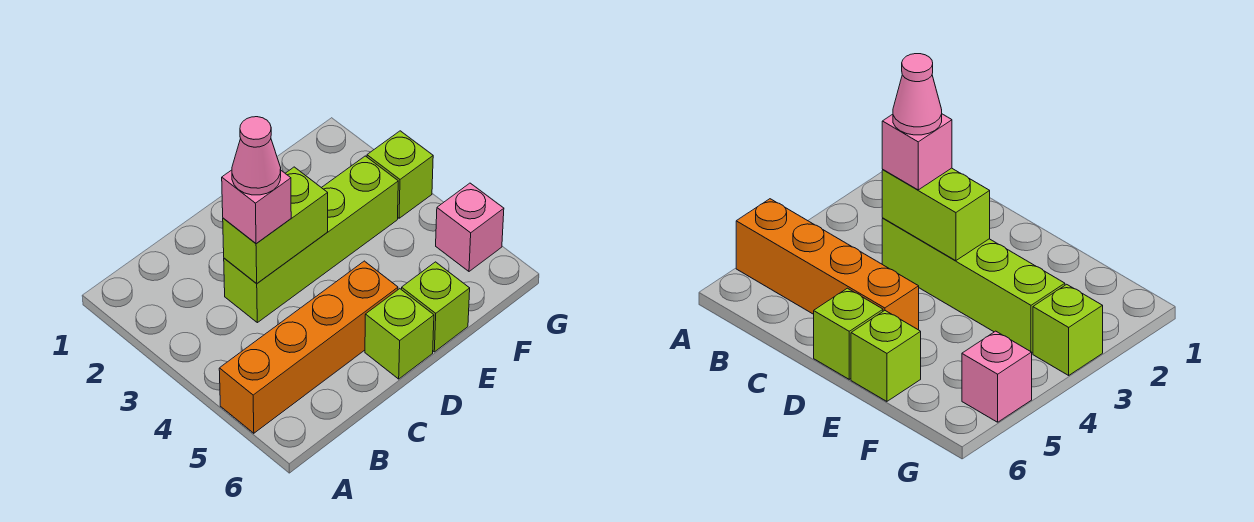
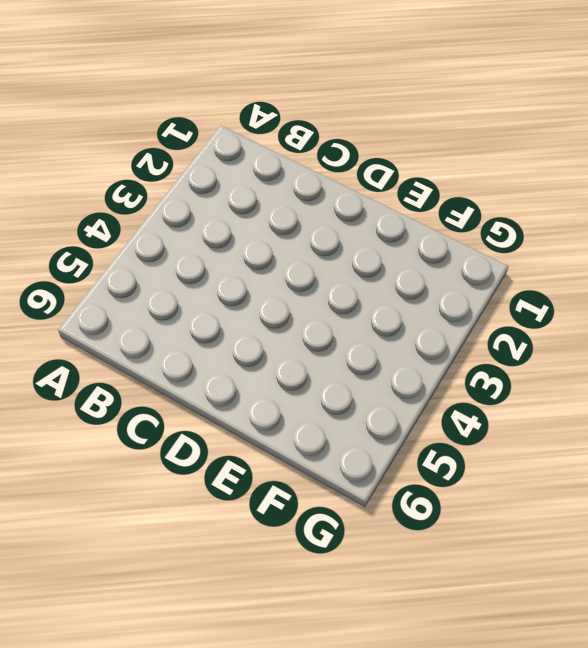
none -> orange brick A5:D5 level 1
none -> lime brick C3:F3 level 1

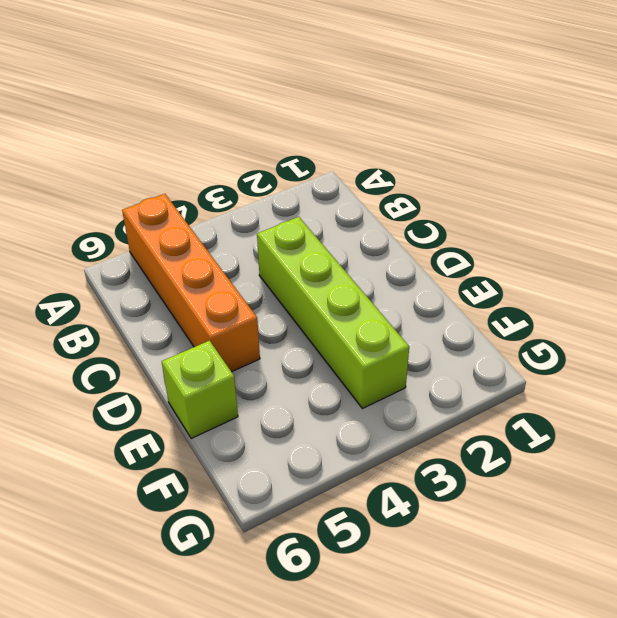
none -> lime brick D6 level 1
none -> lime brick G3 level 1

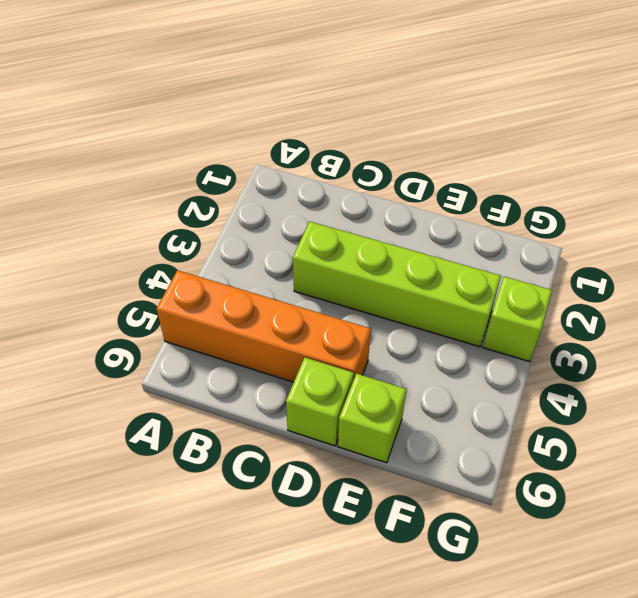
none -> pink brick G5 level 1
none -> lime brick C3:D3 level 2

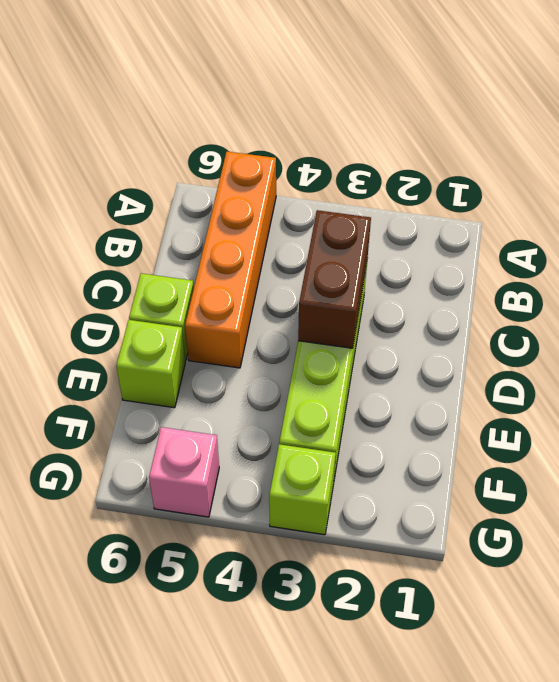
brown brick C3:D3 level 2 -> lime brick C3:D3 level 2
none -> pink brick C3 level 3
none -> pink cone C3 level 4

